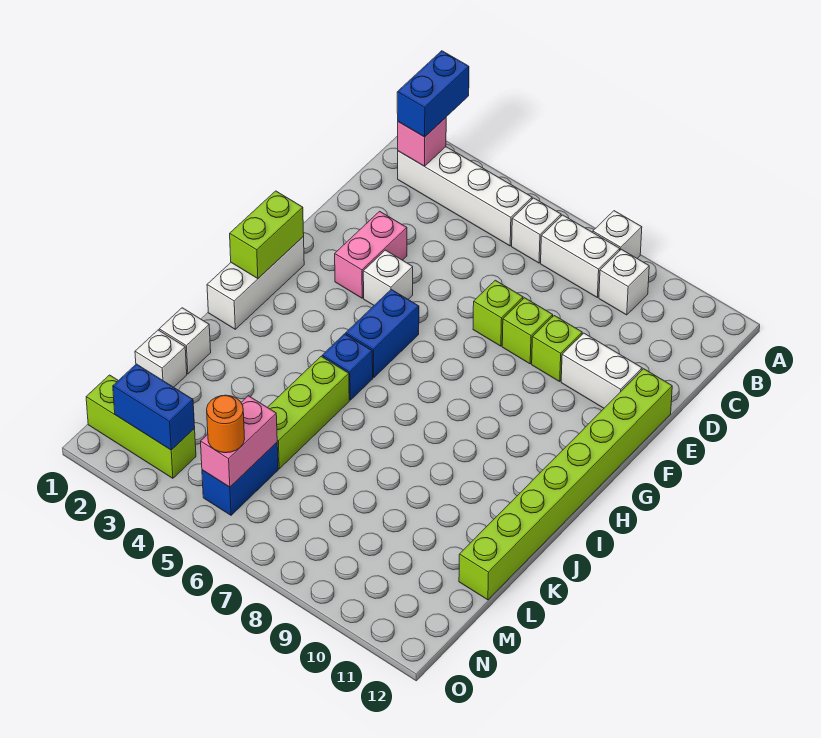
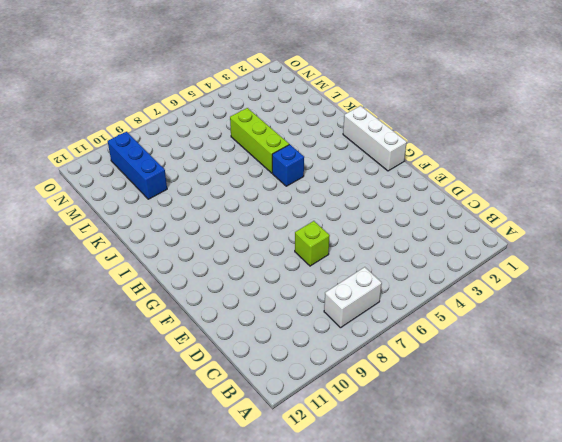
blue brick L10:N10 level 1 -> none
none -> white brick A8 level 1
none -> white brick B2:B5 level 1
none -> white brick B6 level 1

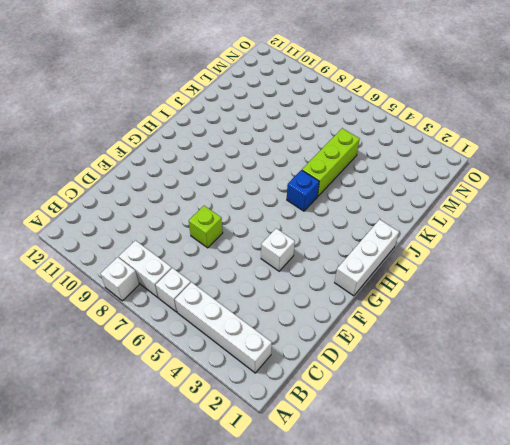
none -> white brick B9 level 1
none -> pink brick E3:F3 level 1
none -> lime brick E8 level 1

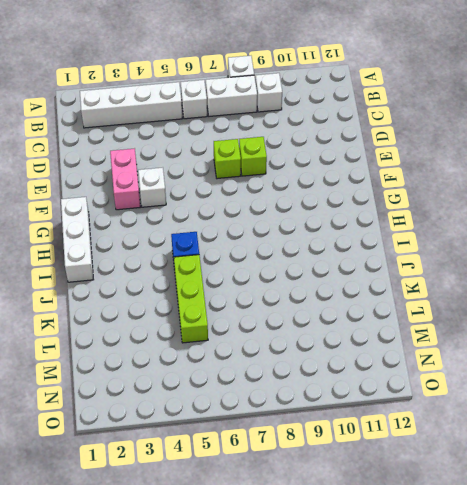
none -> lime brick E9 level 1
none -> white brick E10:E11 level 1
none -> lime brick E12:L12 level 1

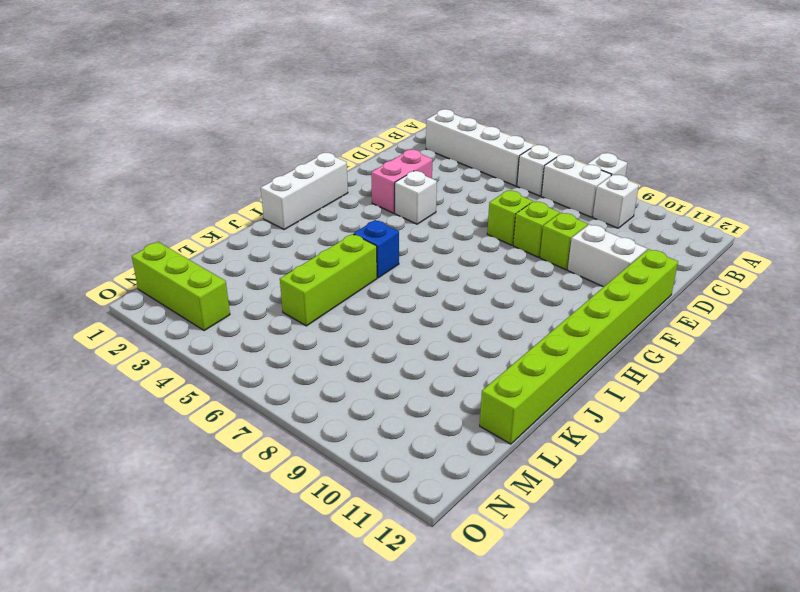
none -> blue brick G5:H5 level 1
none -> white brick K1 level 1
none -> white brick L1 level 1

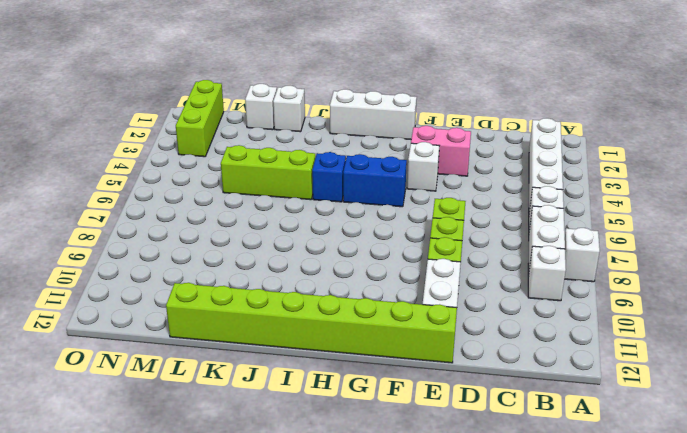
none -> blue brick M5:N5 level 1
none -> pink brick B2 level 2
none -> lime brick G1:H1 level 2

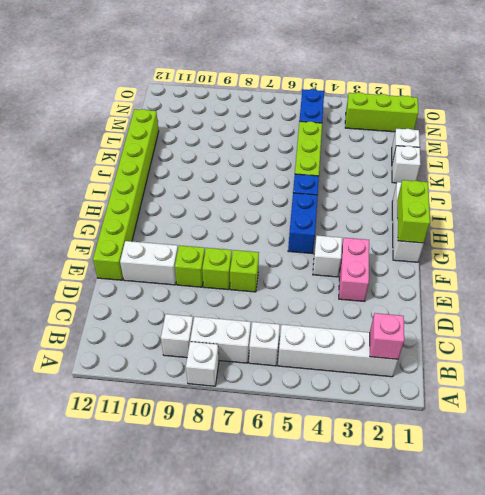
none -> pink brick M5:N5 level 2
none -> blue brick N2:N3 level 2
none -> blue brick A2:B2 level 3

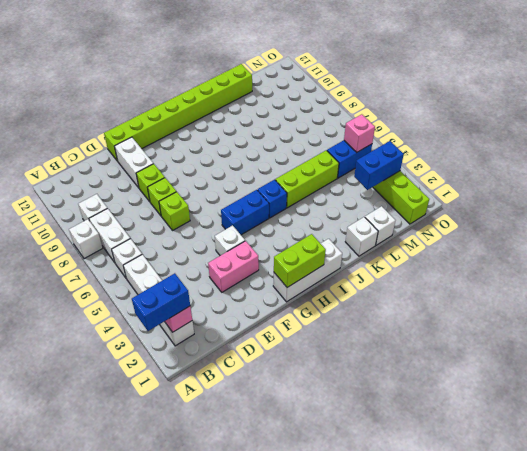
blue brick M3:N3 level 2 -> blue brick N2:N3 level 2
pink brick N5 level 2 -> pink brick M5:N5 level 2
none -> orange round brick N5 level 3

